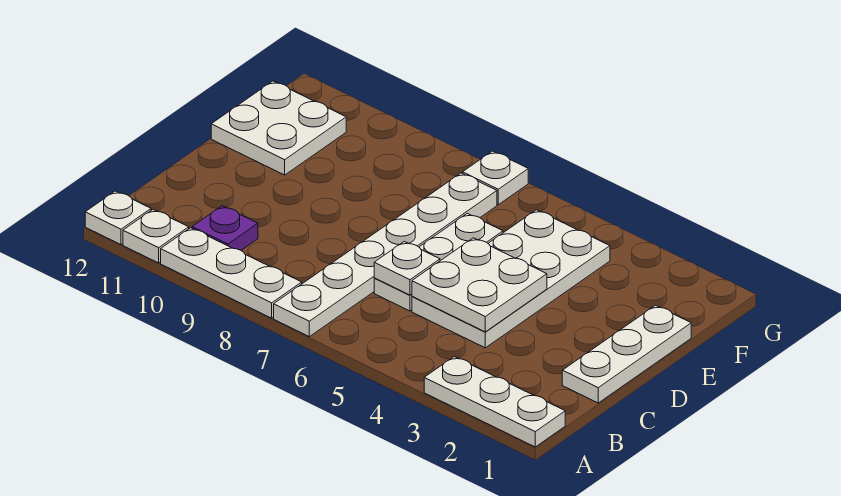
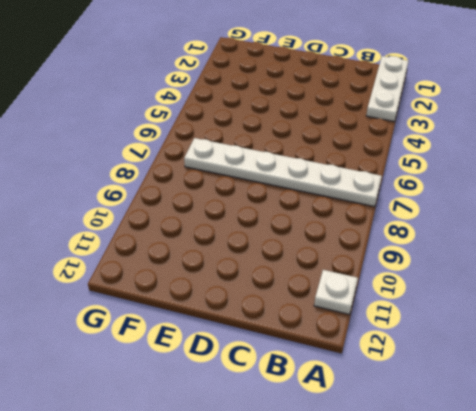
none -> white plate A8:A10 level 1
none -> white plate A12 level 1
none -> purple plate B10 level 1

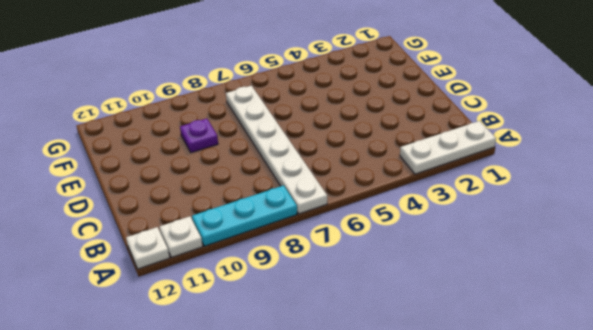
cyan plate A8:A10 level 1 -> white plate A8:A10 level 1
purple plate E9 level 1 -> purple plate B10 level 1
none -> white plate C1:E1 level 1
none -> white plate C4:F5 level 1
none -> white plate C6:E6 level 1

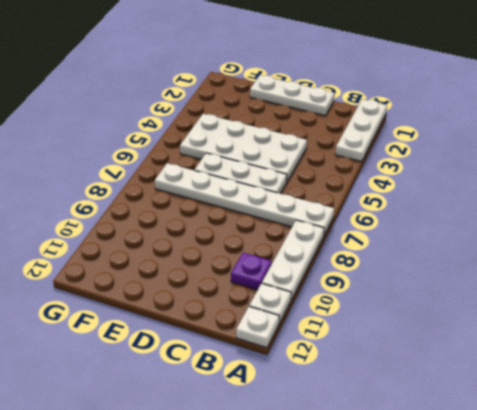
none -> white plate E11:F12 level 1
none -> white plate G7 level 1
none -> white plate C4:D5 level 2

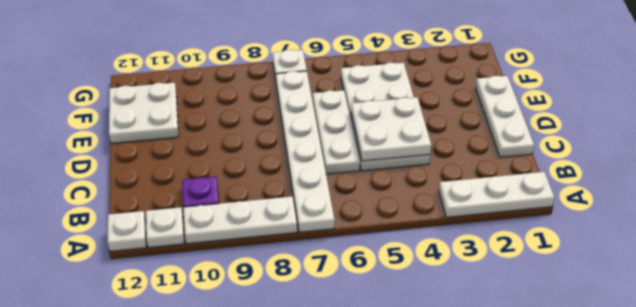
none -> white plate C6 level 2

